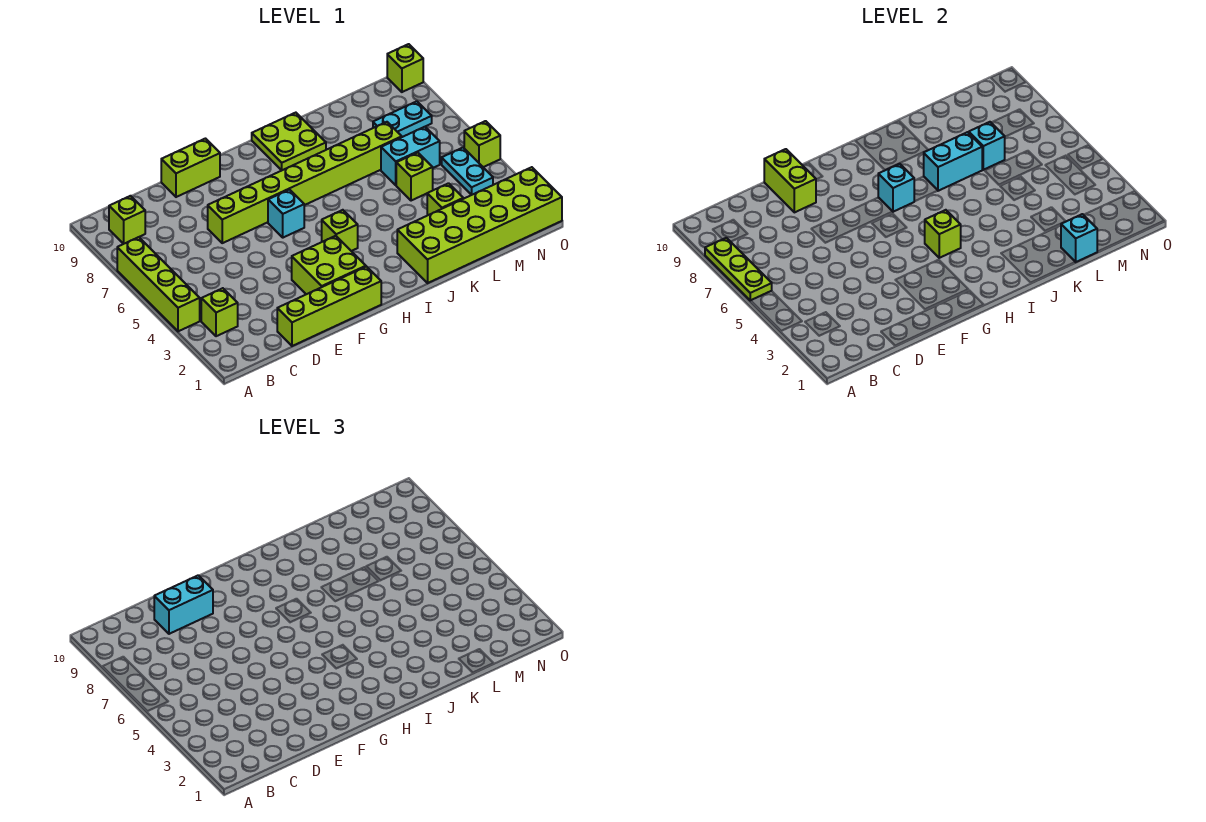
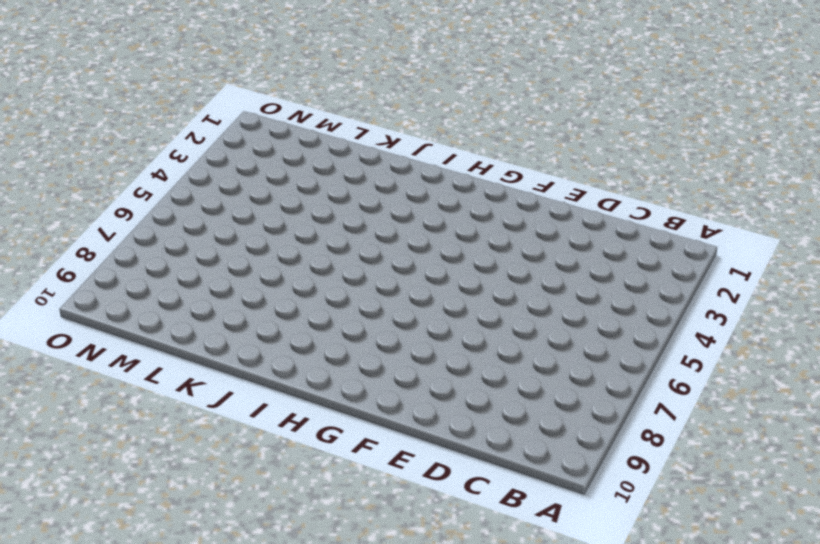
none -> lime brick A4:A7 level 1
none -> lime brick B3 level 1
none -> lime brick B9 level 1

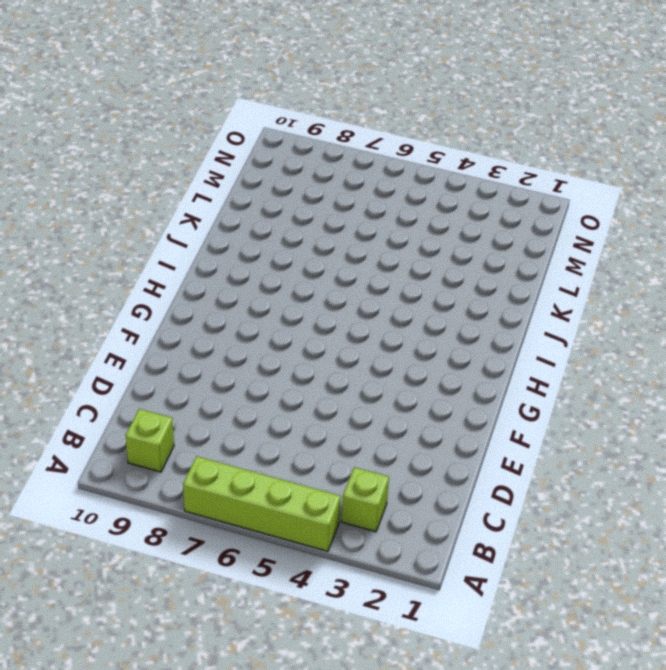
none -> lime brick D1:G1 level 1
none -> lime brick E7:L7 level 1
none -> lime brick E10:F10 level 1

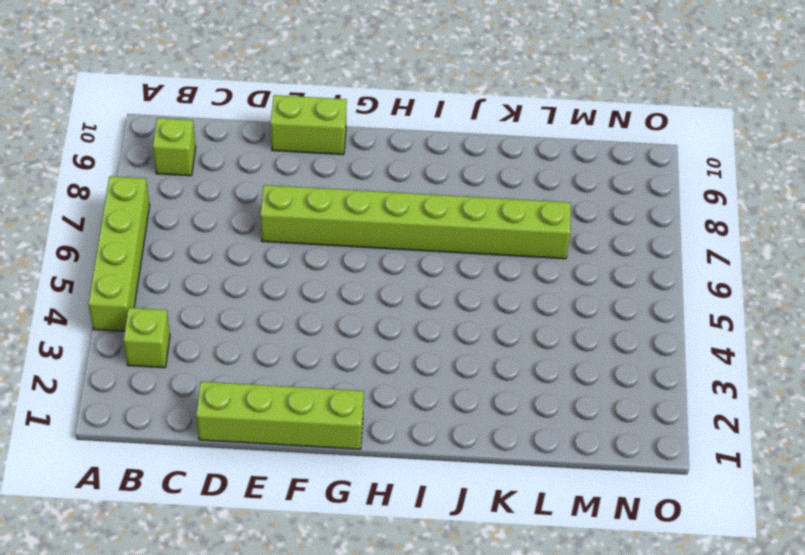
none -> lime brick F2:G3 level 1
none -> cyan brick G6 level 1
none -> lime brick H4 level 1

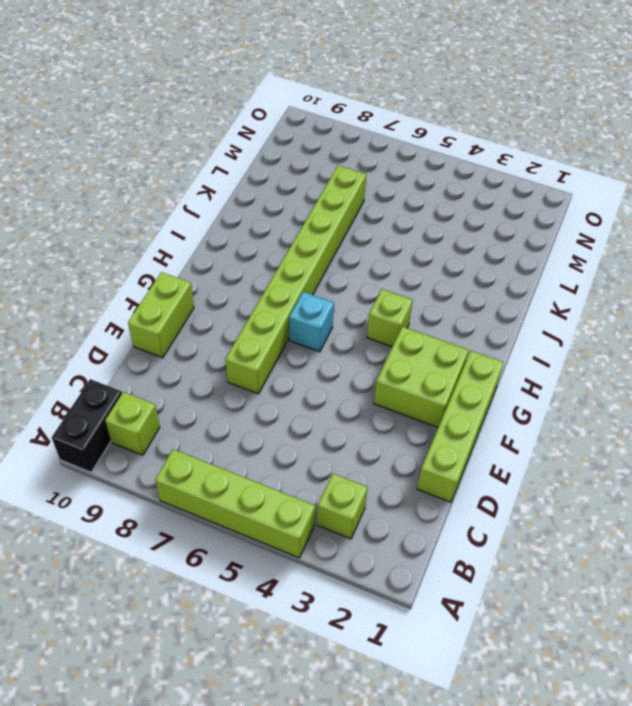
black brick A10:B10 level 1 -> none
none -> lime plate I9:J10 level 1
none -> lime brick J1:O2 level 1
none -> lime brick L3 level 1

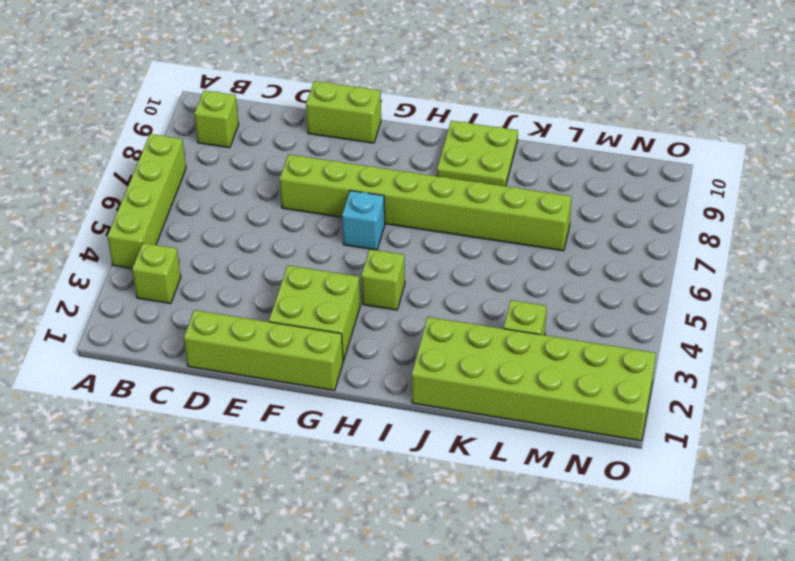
none -> lime brick L5 level 1
none -> cyan brick L6:M6 level 1
none -> cyan plate M8:N8 level 1

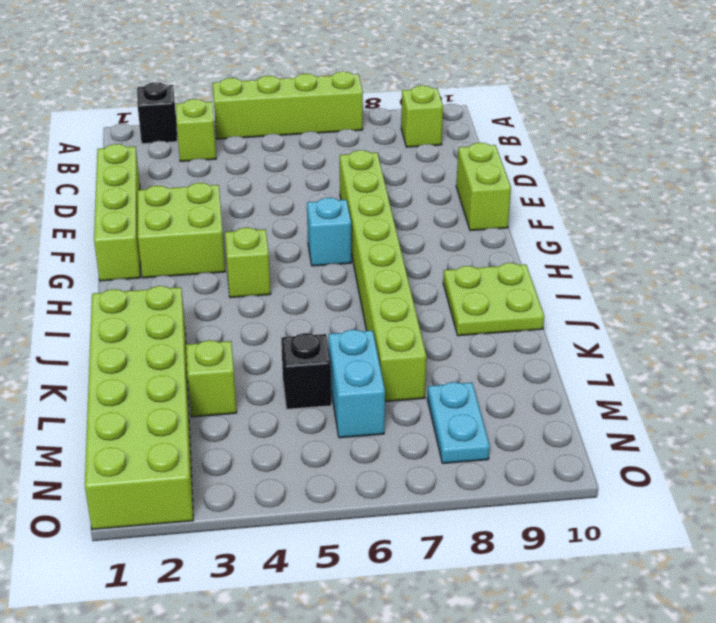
black brick A2 level 1 -> none
black brick L5 level 1 -> lime brick L5 level 1
none -> cyan plate N4:N5 level 1
none -> lime brick O5 level 1
none -> lime brick O10 level 1

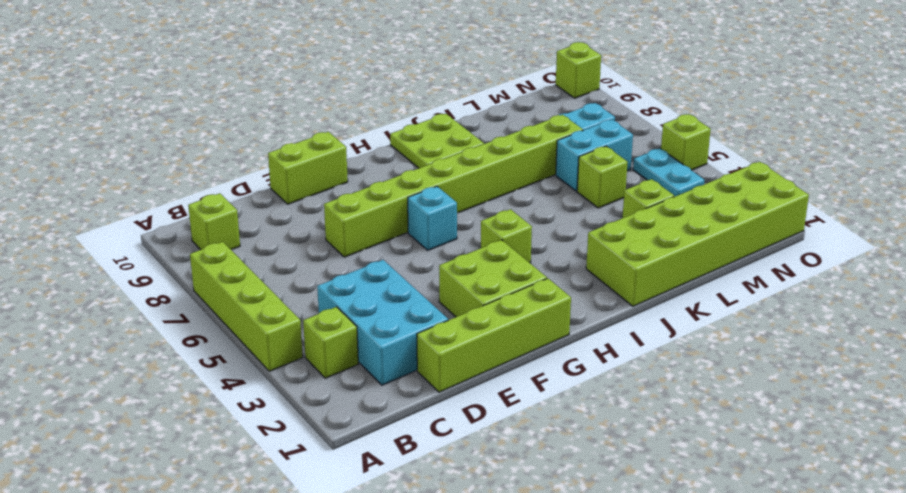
cyan brick C2:D4 level 1 -> none
none -> lime plate A6:A8 level 2
none -> lime brick E9:E10 level 2
none -> lime brick H4 level 2

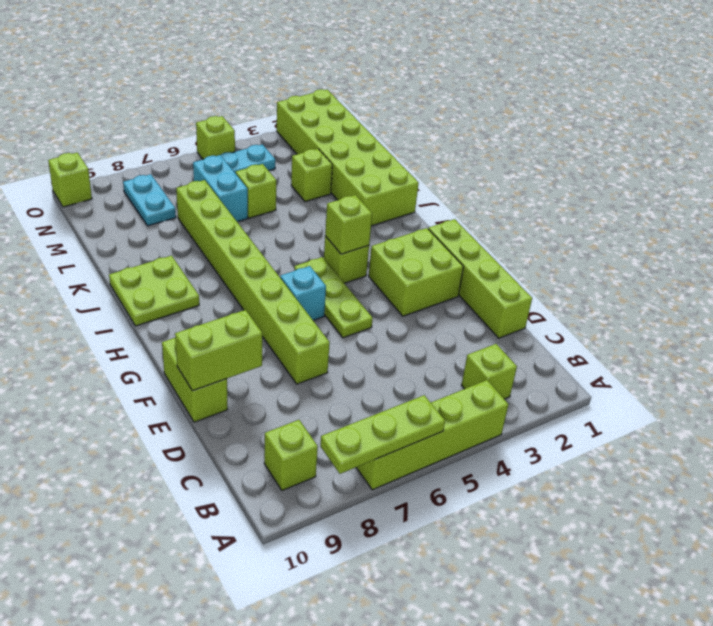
lime plate F5:H5 level 1 -> none
none -> cyan brick H7 level 2
none -> cyan brick J7:K7 level 2
none -> cyan brick L1 level 2

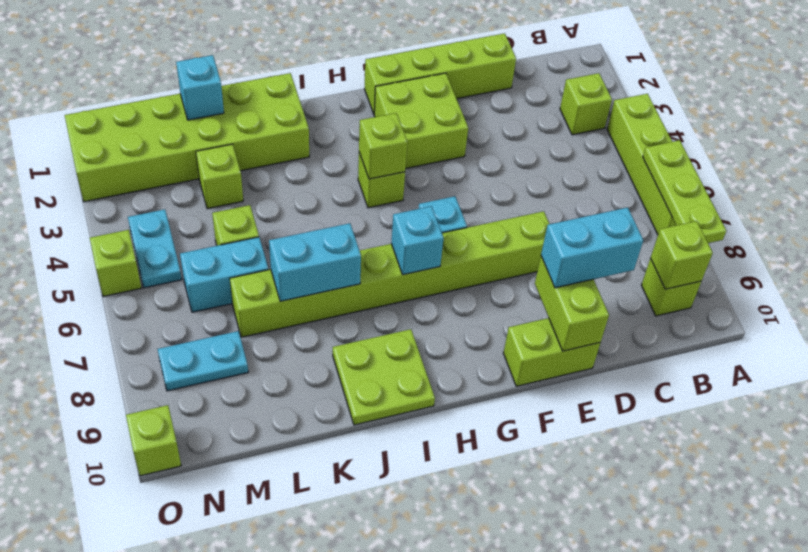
lime brick B9 level 2 -> none
none -> cyan brick L7 level 2

